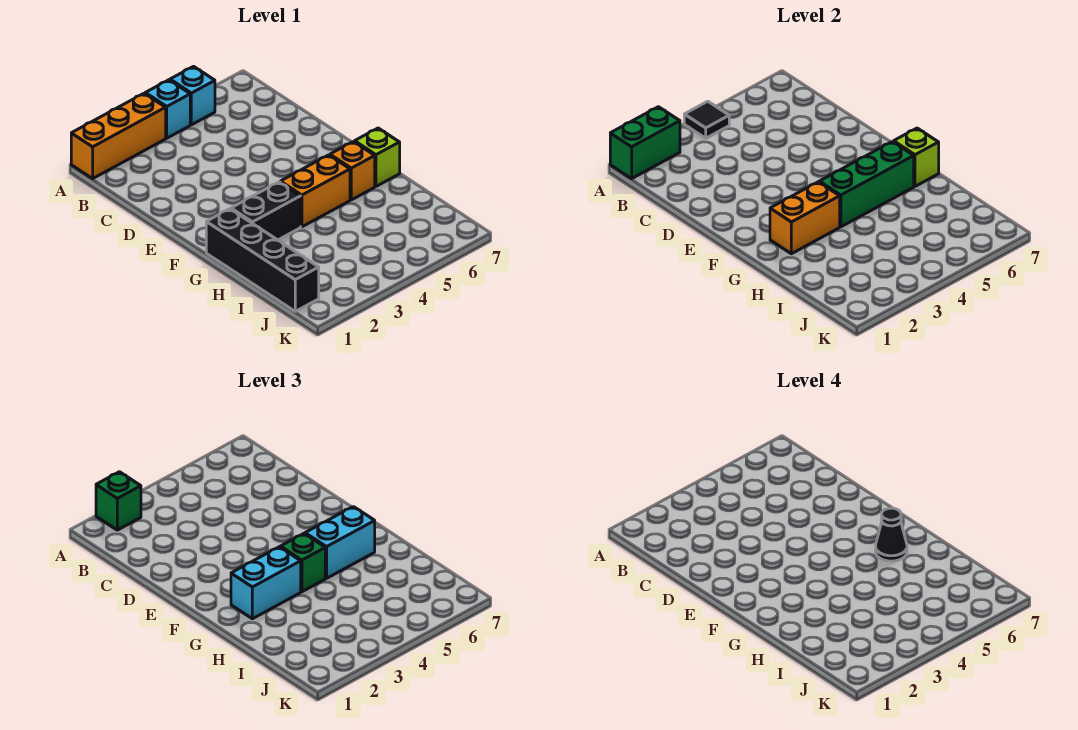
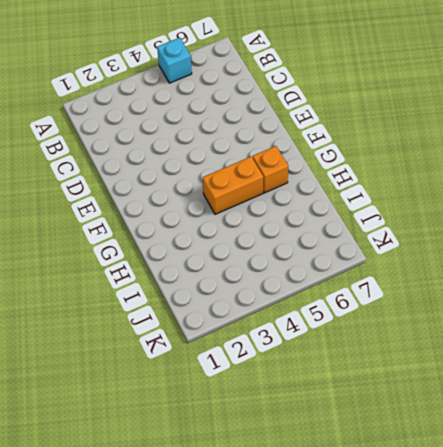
none -> orange brick A1:A3 level 1
none -> cyan brick A4 level 1
none -> black brick G1:J1 level 1

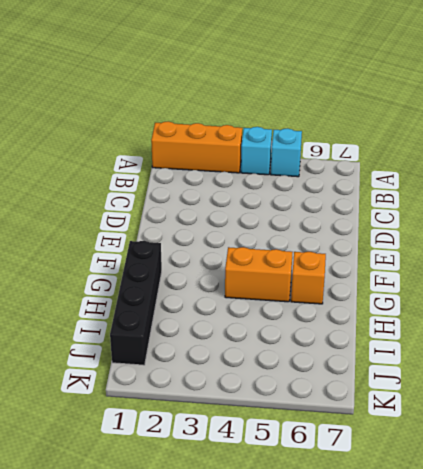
none -> black brick G2:G3 level 1
none -> lime brick G7 level 1
none -> green brick A1:A2 level 2

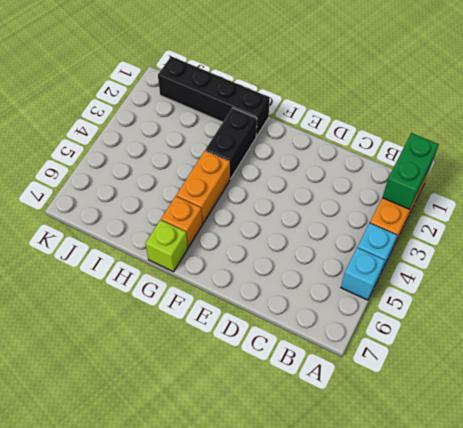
none -> black tile A4 level 2
none -> orange brick G2:G3 level 2
none -> green brick G4:G6 level 2

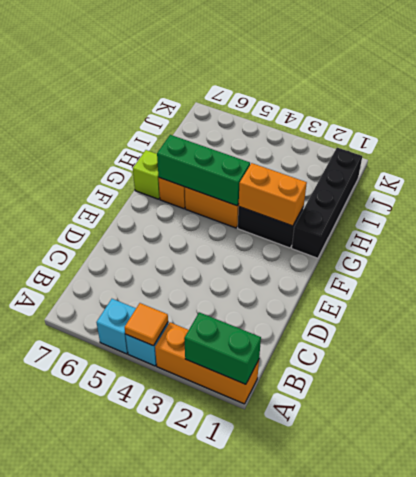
orange tile A4 level 2 -> black tile A4 level 2
none -> lime brick G7 level 2
none -> green brick A2 level 3
none -> cyan brick G2:G3 level 3

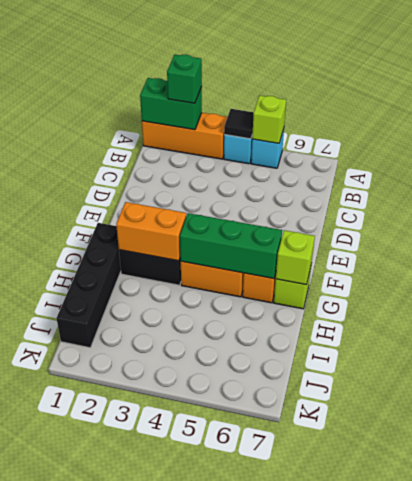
lime brick A5 level 2 -> none
none -> cyan brick G2:G3 level 3
none -> green brick G4 level 3
none -> cyan brick G5:G6 level 3

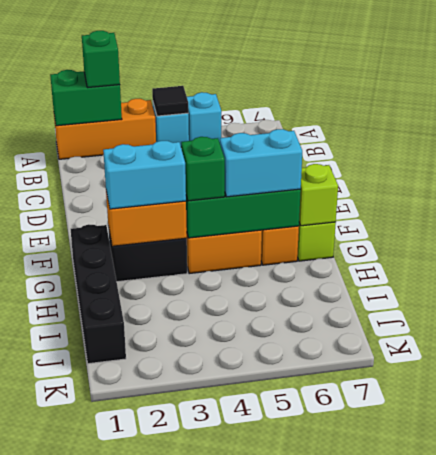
none -> black cone G6 level 4

